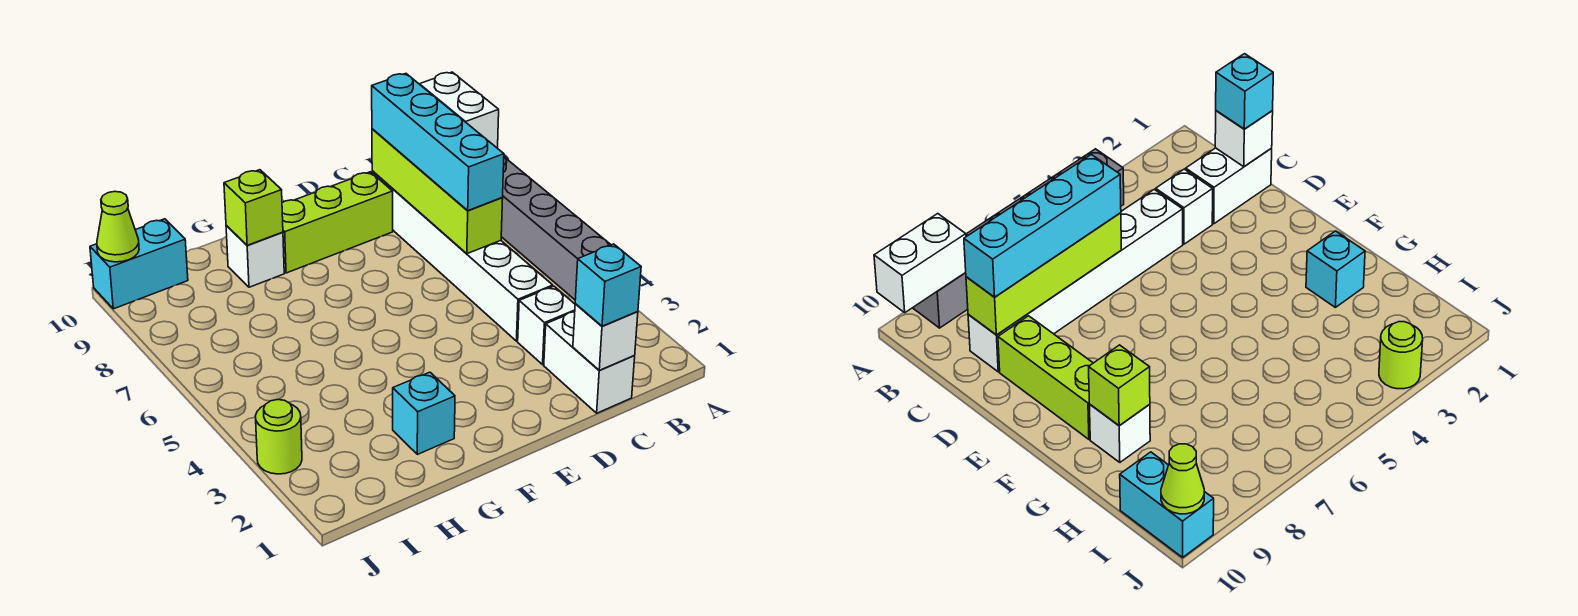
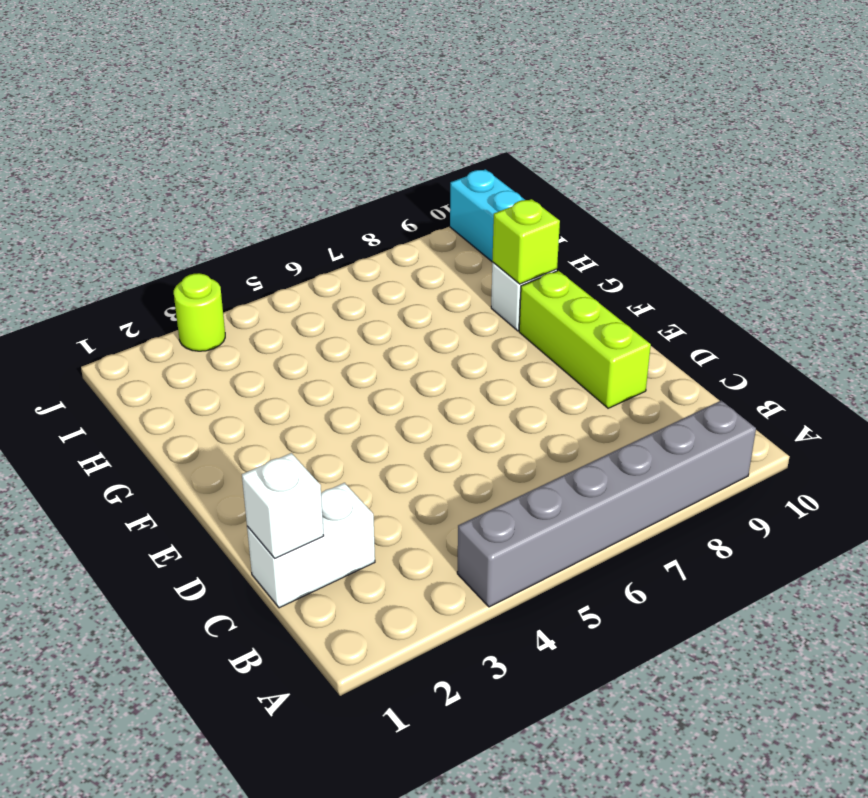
none -> white brick C3 level 1
none -> white brick C4:C9 level 1
none -> cyan brick G2 level 1

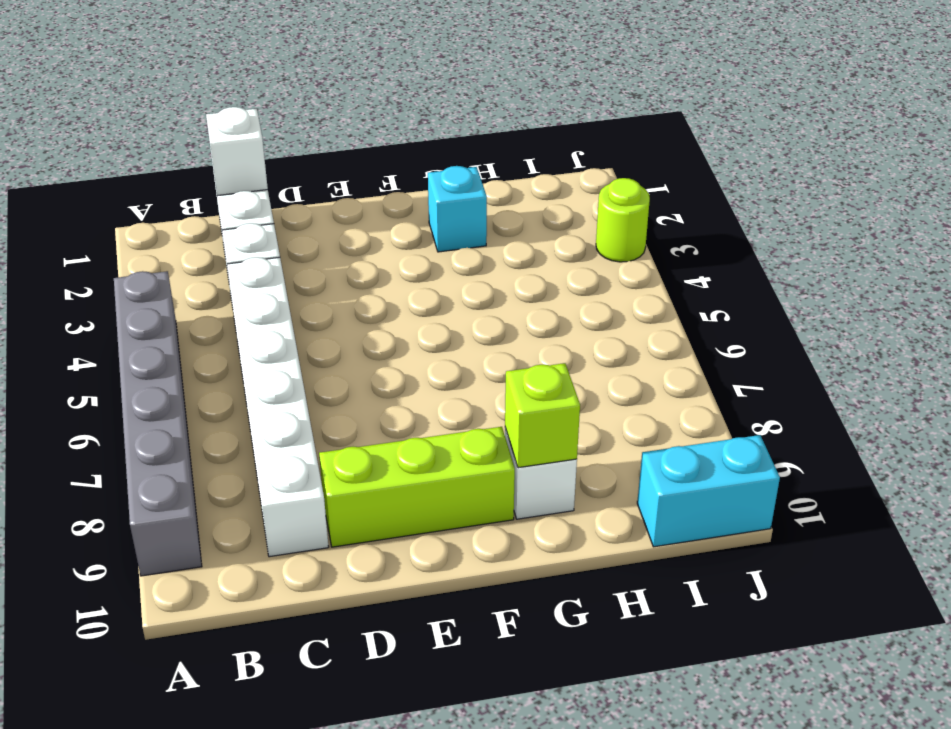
none -> white brick A9:A10 level 2
none -> lime brick C6:C9 level 2
none -> lime cone J10 level 2

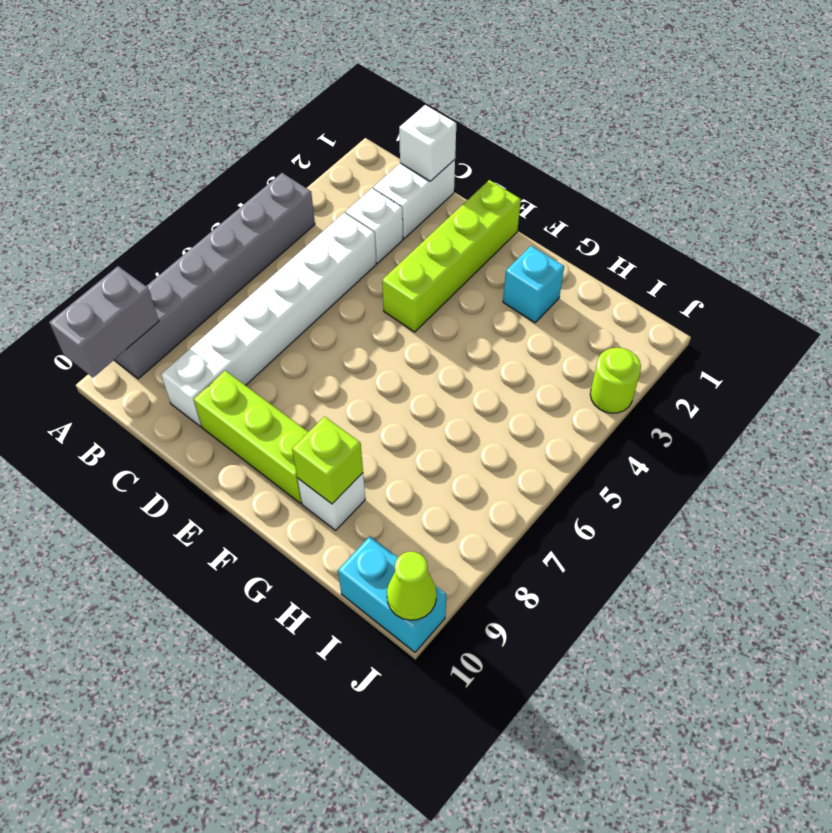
grey brick A9:A10 level 2 -> white brick A9:A10 level 2
lime brick E1:E4 level 1 -> lime brick C6:C9 level 2
none -> cyan brick C1 level 3
none -> cyan brick C6:C9 level 3

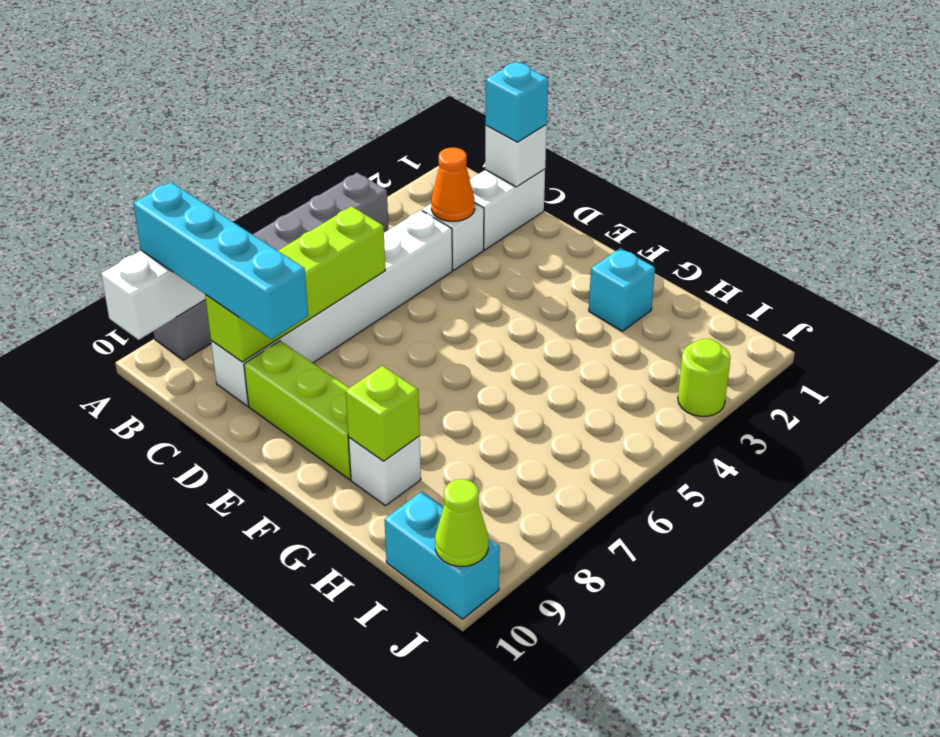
cyan brick A9:D9 level 3 -> cyan brick C6:C9 level 3
orange cone C3 level 2 -> none

